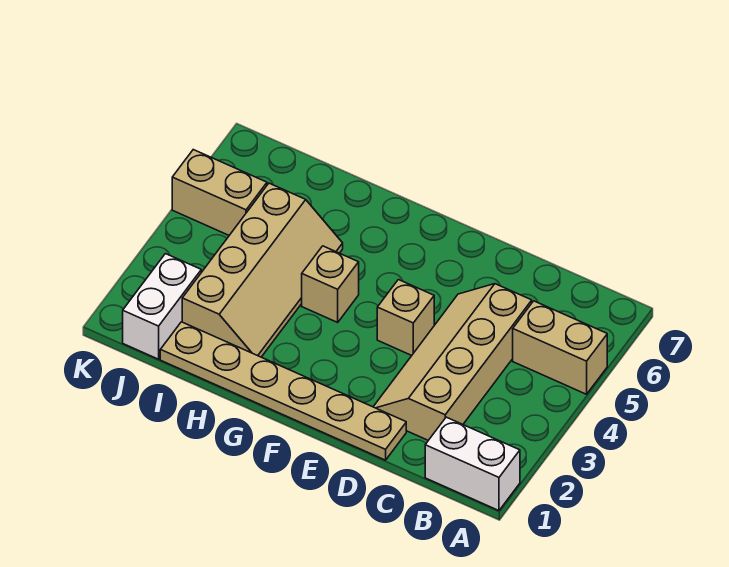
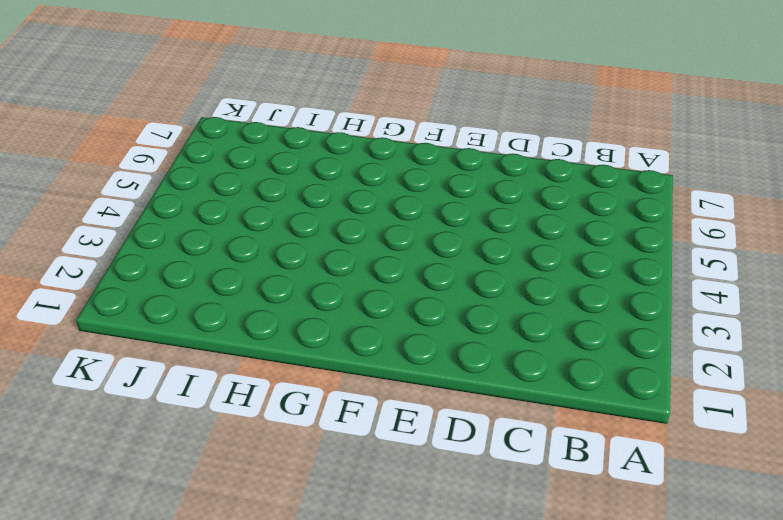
none -> white brick A1:B1 level 1
none -> tan brick A5:B5 level 1

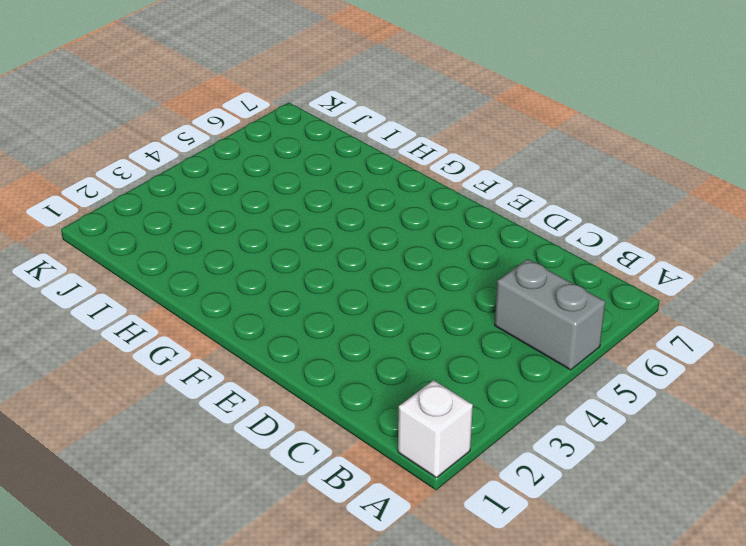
white brick A1 level 1 -> white brick A1:B1 level 1
grey brick A5:B5 level 1 -> tan brick A5:B5 level 1
none -> tan slope C2:D5 level 1 top C
none -> tan plate D1:I1 level 1

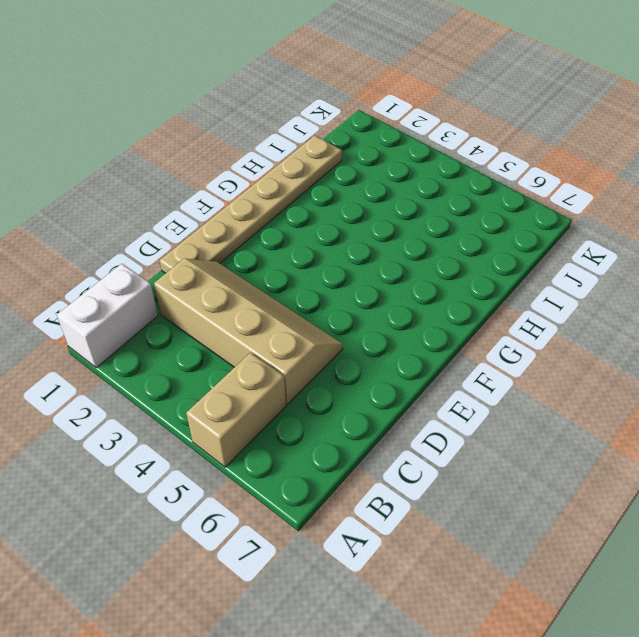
none -> tan brick E4 level 1
none -> tan brick G4 level 1

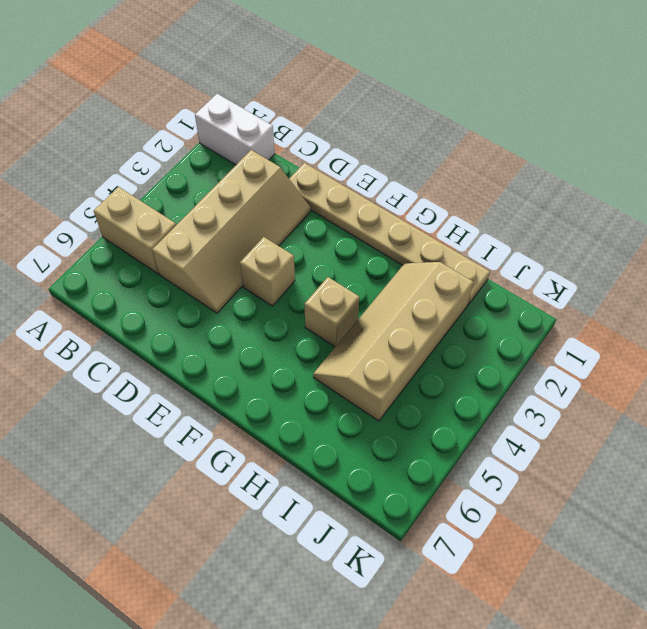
none -> white brick J1:J2 level 1
none -> tan brick J5:K5 level 1

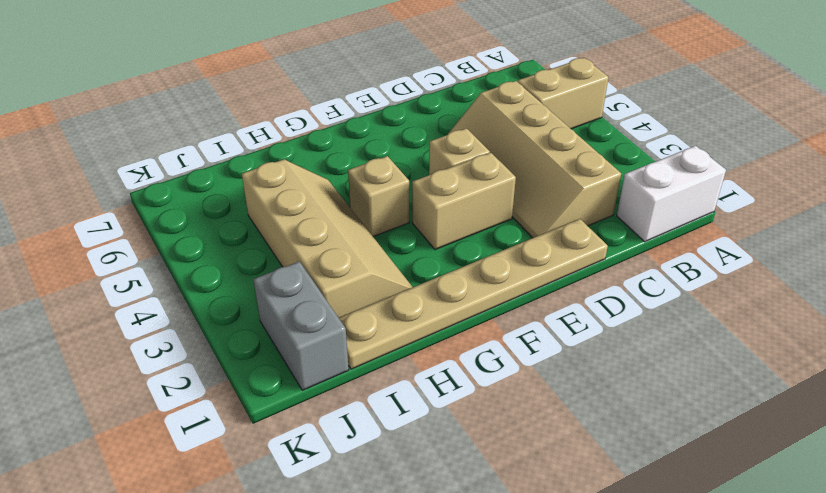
tan brick E3:F3 level 1 -> tan brick J5:K5 level 1
grey brick J1:J2 level 1 -> white brick J1:J2 level 1

